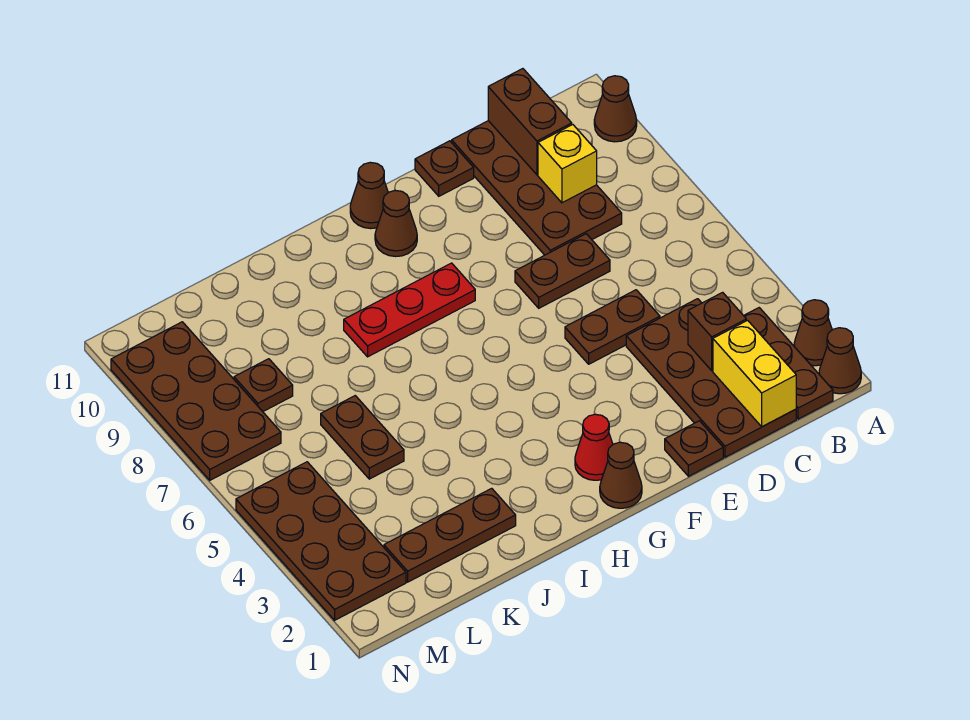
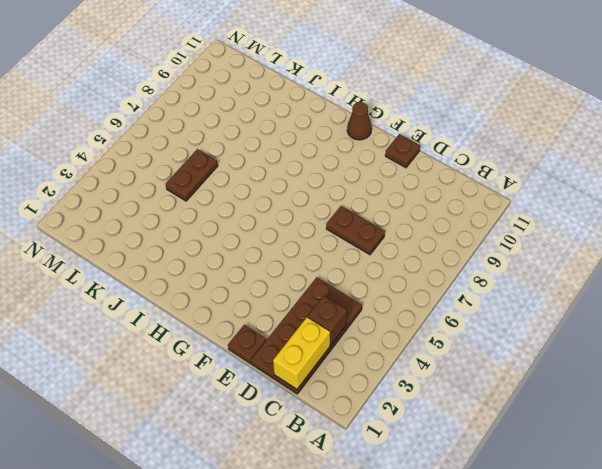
none -> brown cone A1 level 1
none -> brown cone A2 level 1
none -> brown cone A10 level 1

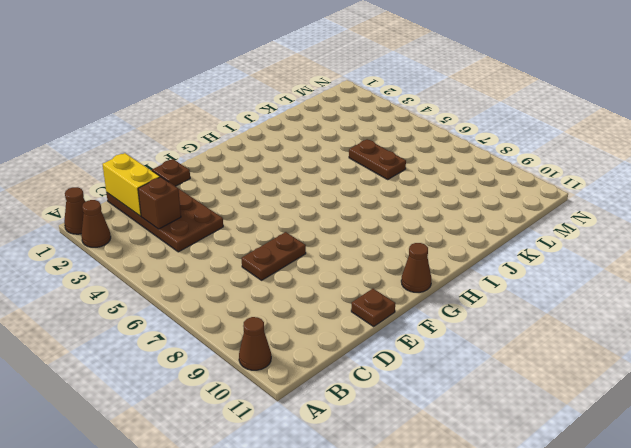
none -> brown plate B1:B3 level 1
none -> brown plate C8:D11 level 1
none -> brown plate D5:E5 level 1

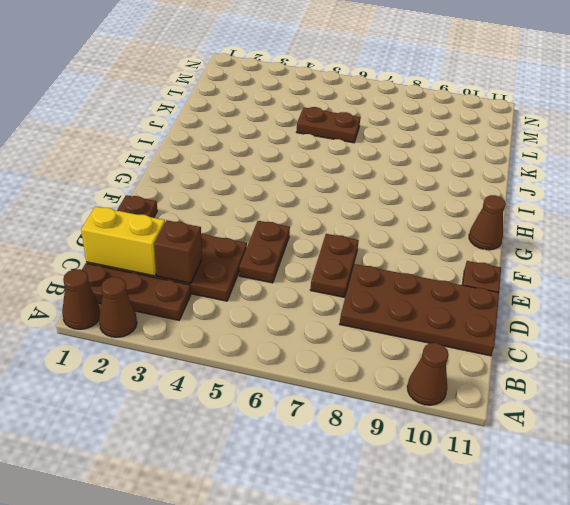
none -> brown cone G1 level 1
none -> red cone G2 level 1
none -> red plate G8:I8 level 1

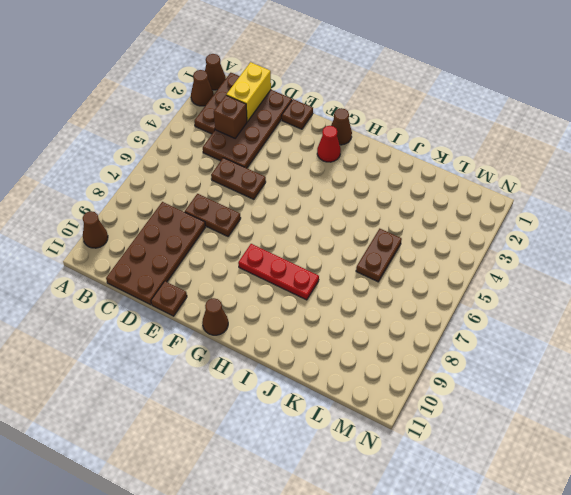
none -> brown cone G10 level 1
none -> brown plate J2:L2 level 1
none -> brown plate L8 level 1

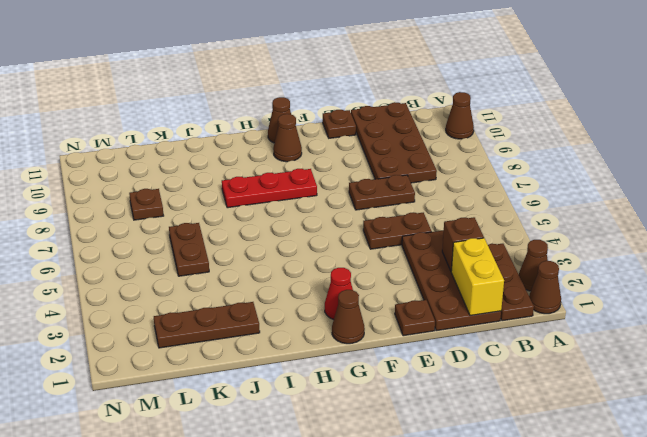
none -> brown plate M2:N5 level 1
none -> brown plate M7:N10 level 1
none -> yellow brick C9 level 2

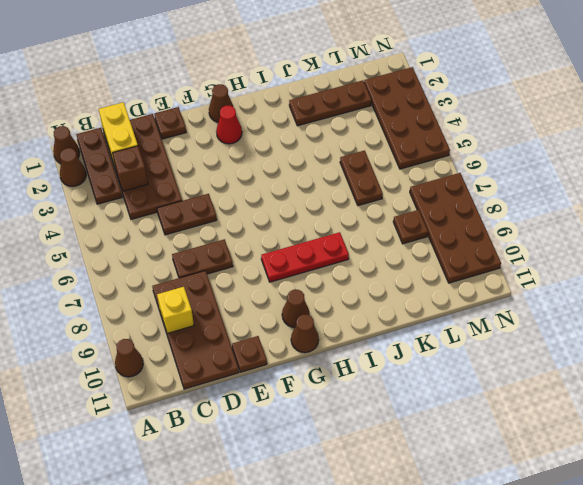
none -> brown brick C10:C11 level 2

